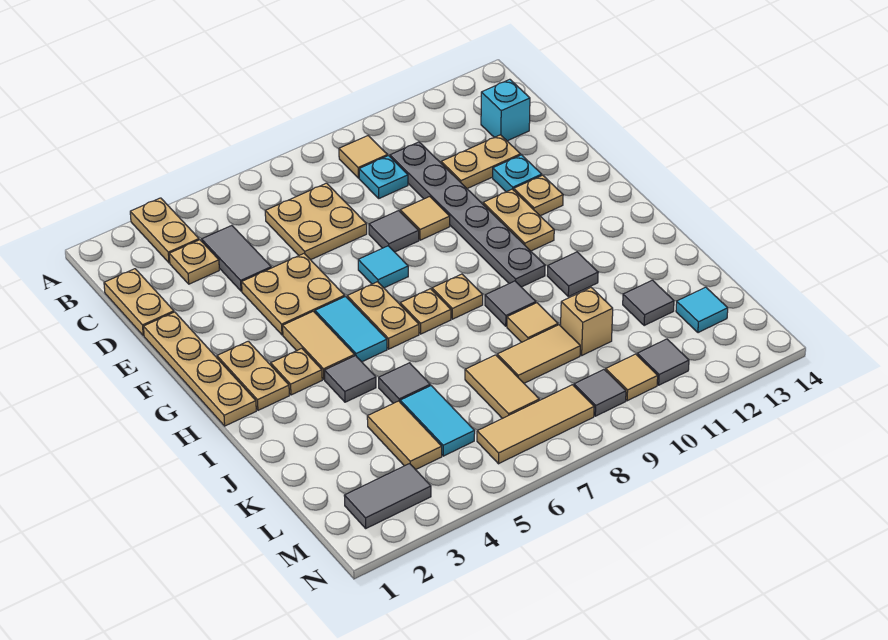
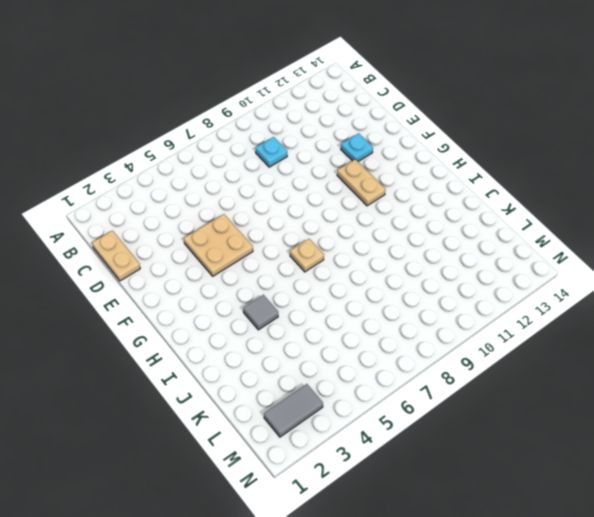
none -> tan plate A3:B3 level 1
none -> tan tile B9 level 1
none -> tan plate C3 level 1
none -> grey tile C4:D4 level 1

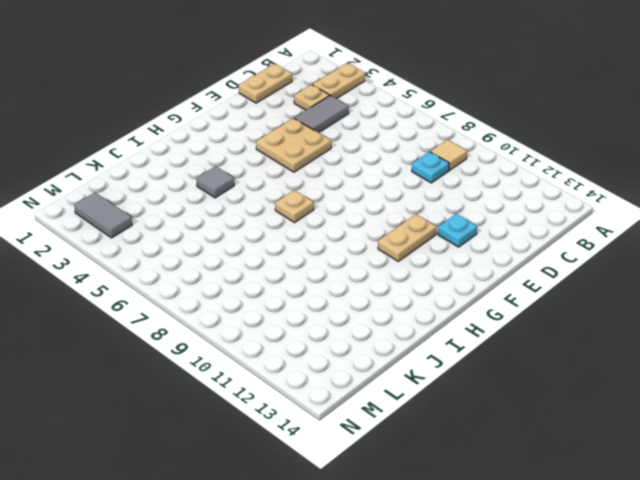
none -> tan plate C6:D7 level 1
none -> grey plate C10:H10 level 1
none -> cyan brick C13 level 1
none -> tan plate D11:D12 level 1

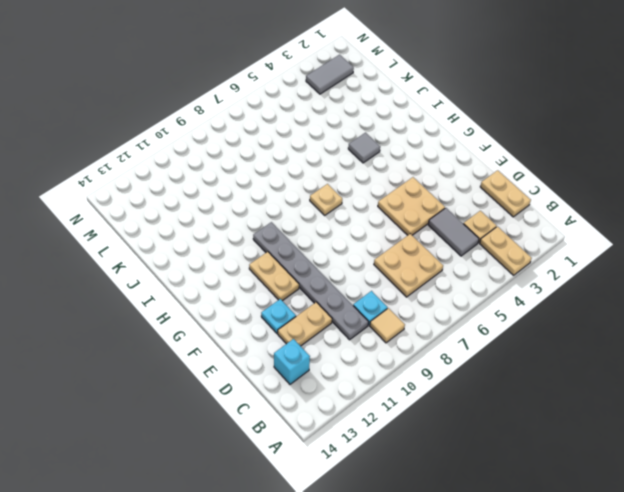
none -> tan plate E1:H1 level 1
none -> grey tile E8 level 1
none -> tan tile E9 level 1
none -> cyan tile F7 level 1

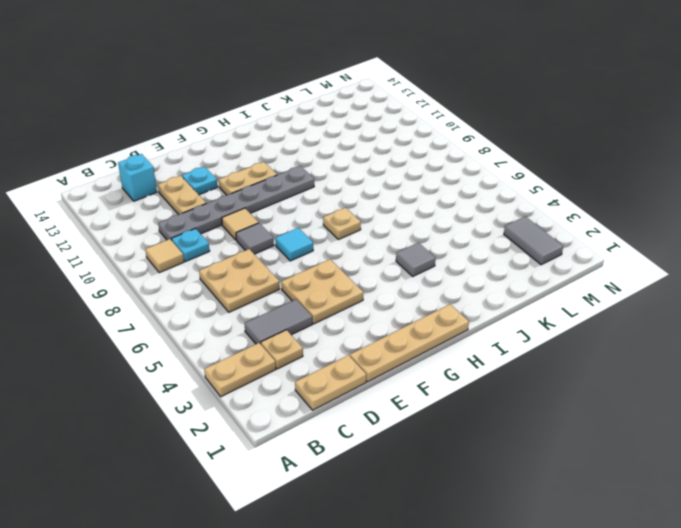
none -> tan plate F12 level 1
none -> tan plate G2:H2 level 1
none -> tan tile G4:H4 level 1
none -> cyan tile G5:H5 level 1

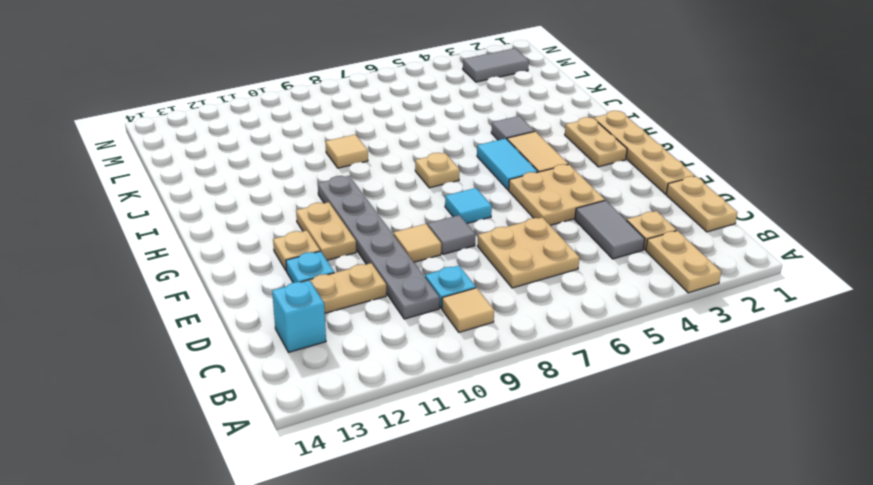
none -> tan plate G6:H6 level 1
none -> tan plate H3 level 1
none -> tan plate H8 level 1
none -> grey tile I9 level 1

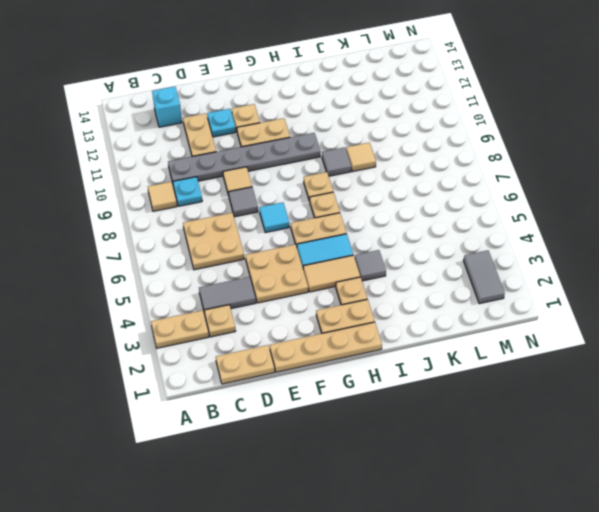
none -> grey tile I11 level 1
none -> grey tile J5 level 1
none -> tan tile K4:L4 level 1
none -> cyan tile K5:L5 level 1

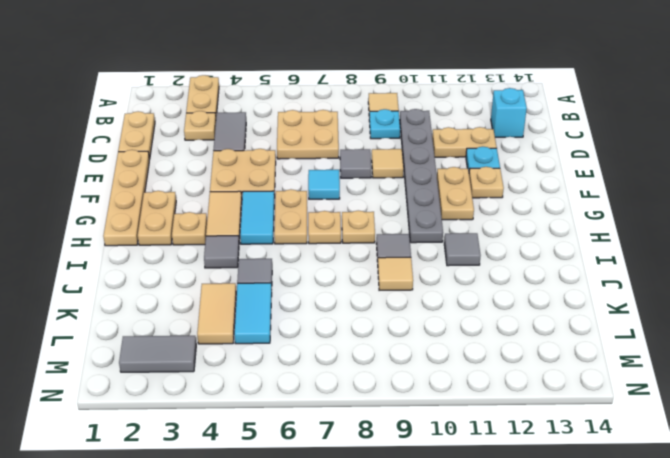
none -> tan tile K7:L7 level 1
none -> tan tile K8:K9 level 1
none -> tan brick K10 level 1
none -> grey tile K12 level 1

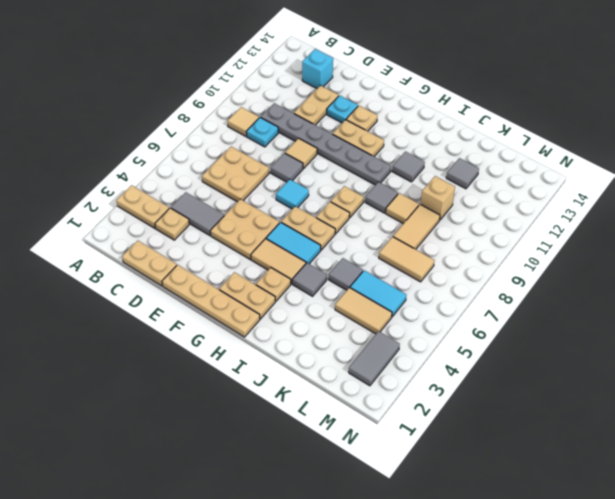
none -> cyan tile L13 level 1
none -> tan tile M6:M8 level 1
none -> grey tile M9 level 1
none -> tan tile M10 level 1

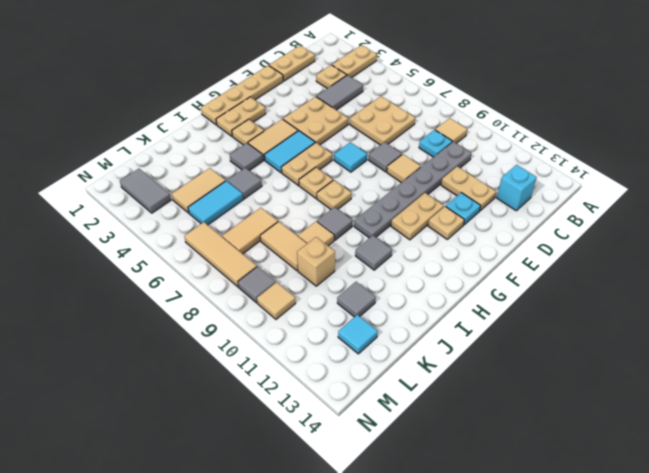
none -> grey tile M11 level 1

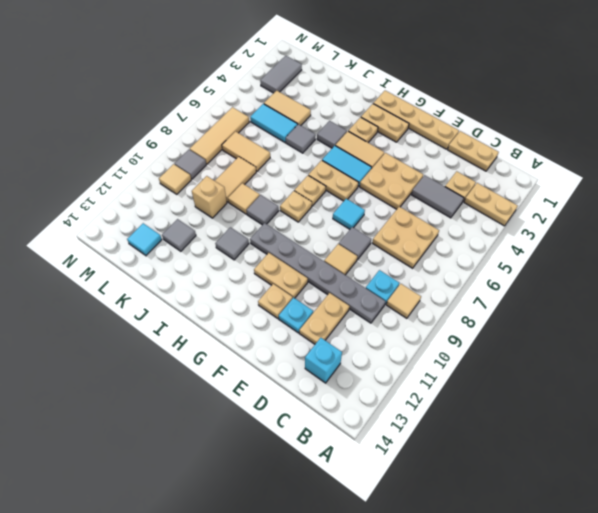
none -> grey tile M11 level 1

